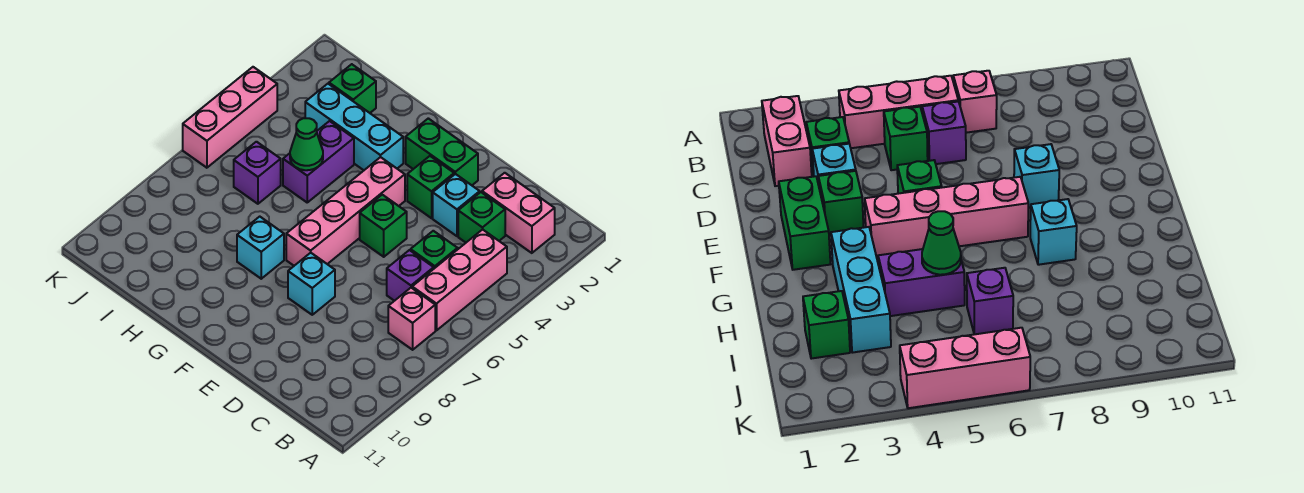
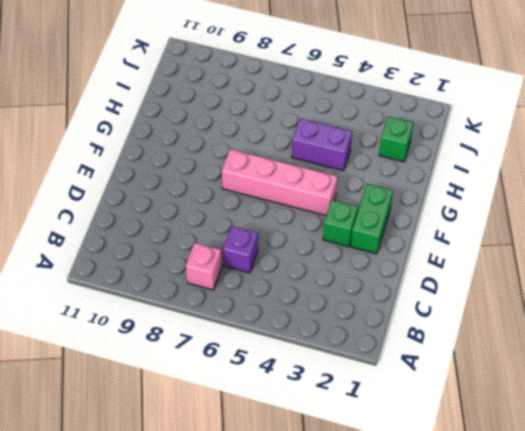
none -> pink brick B2:C2 level 1
none -> pink brick B4:B6 level 1
none -> green brick C3 level 1

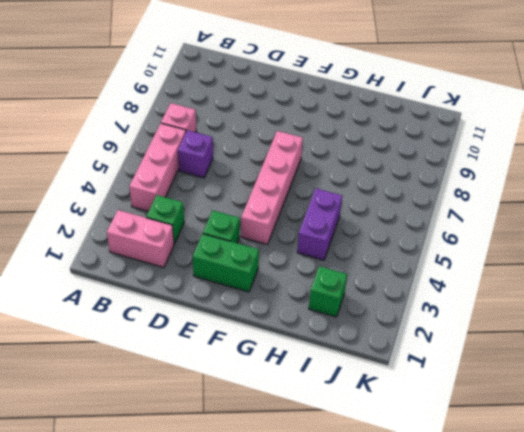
none -> green brick C5 level 1
none -> cyan brick D3 level 1
none -> green brick E5 level 1

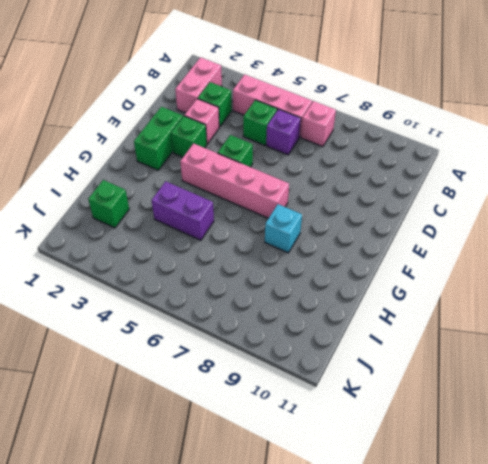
pink brick D3 level 1 -> cyan brick D3 level 1
none -> cyan brick E8 level 1
none -> cyan brick G3:I3 level 1
none -> purple brick I6 level 1

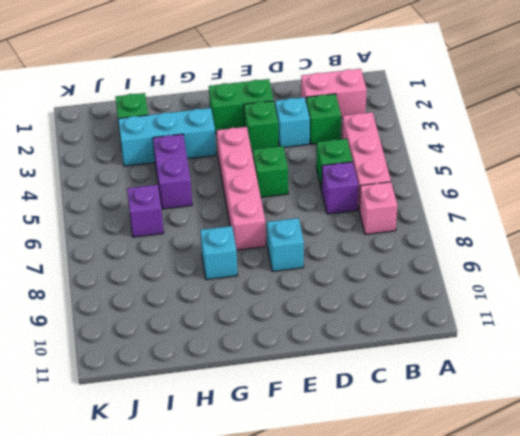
none -> pink brick K4:K6 level 1
none -> green cone H5 level 2

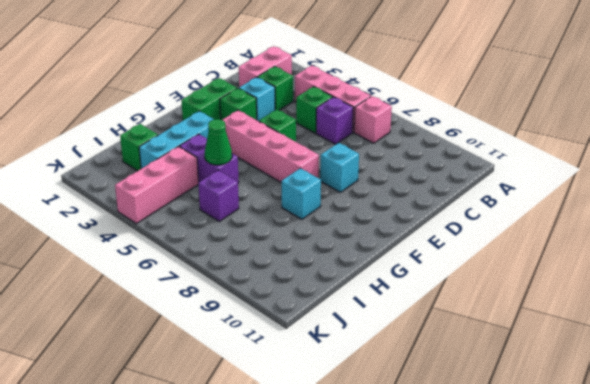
pink brick I4:K4 level 1 -> pink brick K4:K6 level 1

